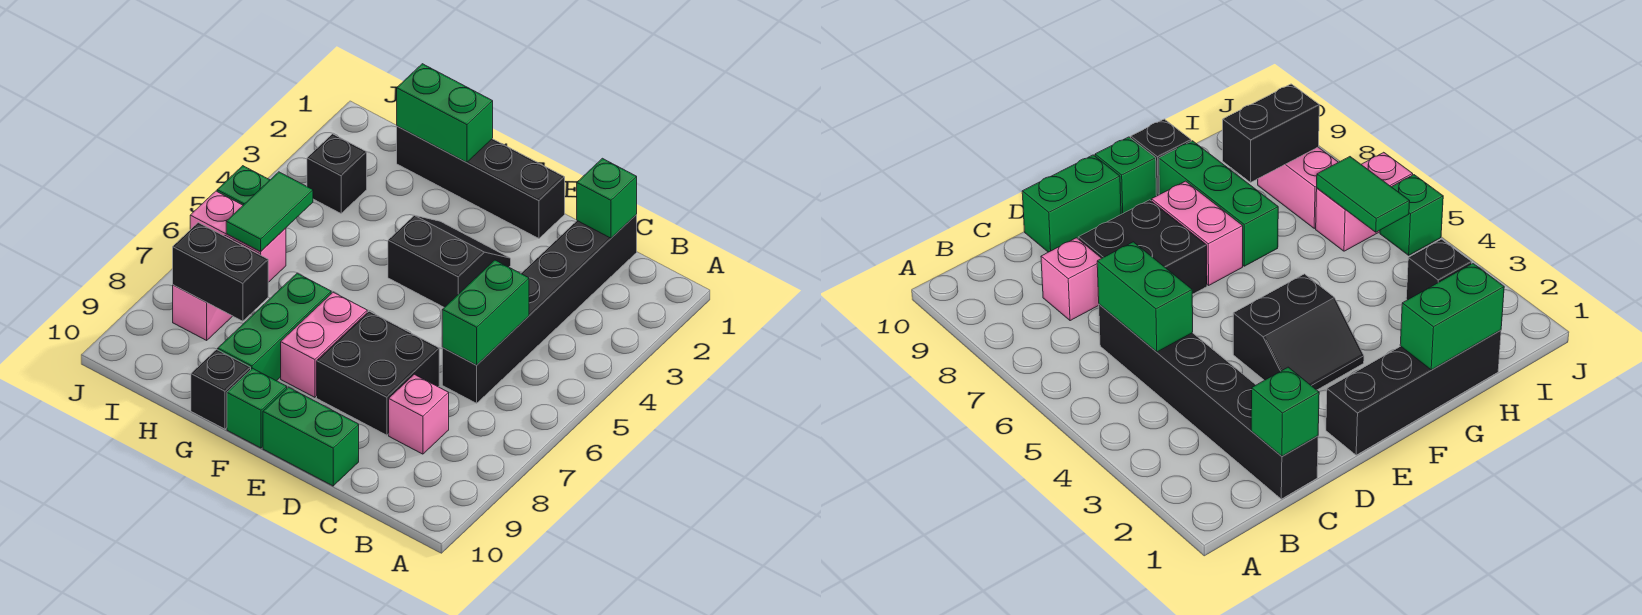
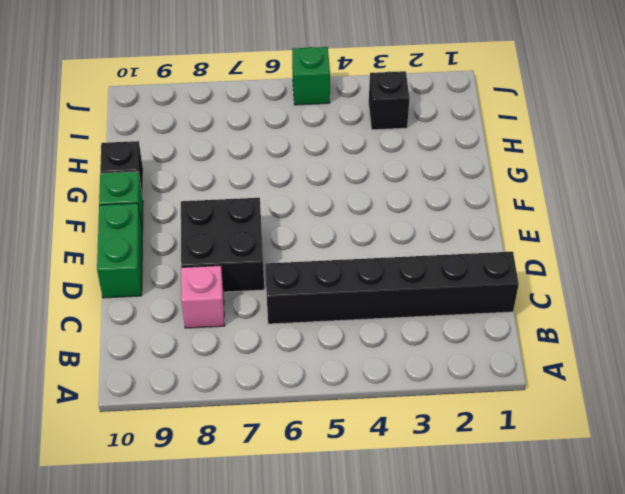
none -> black brick E1:H1 level 1
none -> black slope E3:F4 level 1 top 4
none -> pink brick F7:F8 level 1

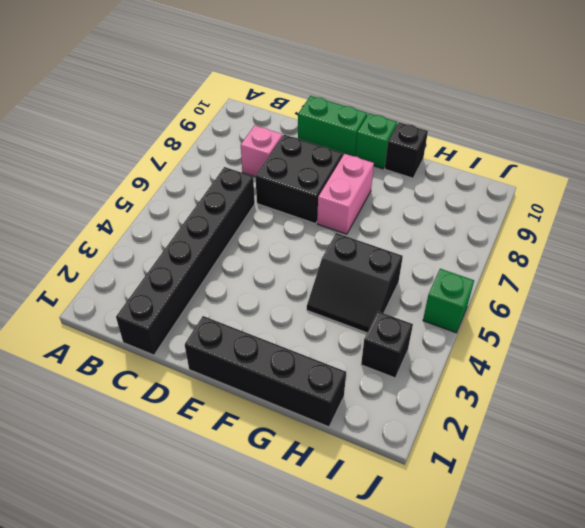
black slope G4:H5 level 1 top 5 -> black slope E3:F4 level 1 top 4
none -> green brick G7:G9 level 1
none -> pink brick I6:J6 level 1
none -> pink brick I7:I8 level 1

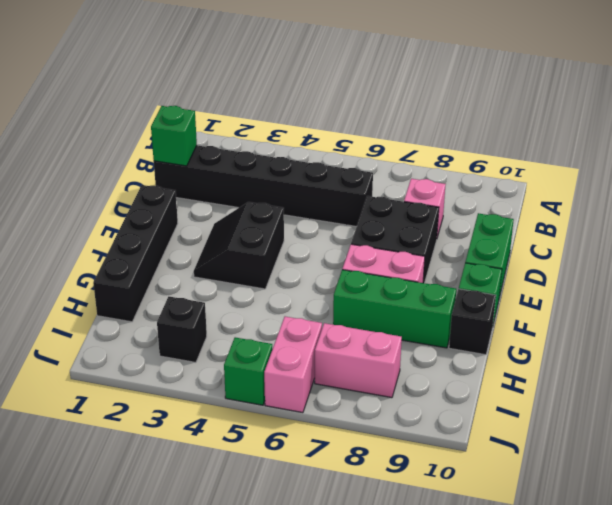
none -> green brick C5:C6 level 2
none -> green brick G1:H1 level 2
none -> black brick H8:I8 level 2

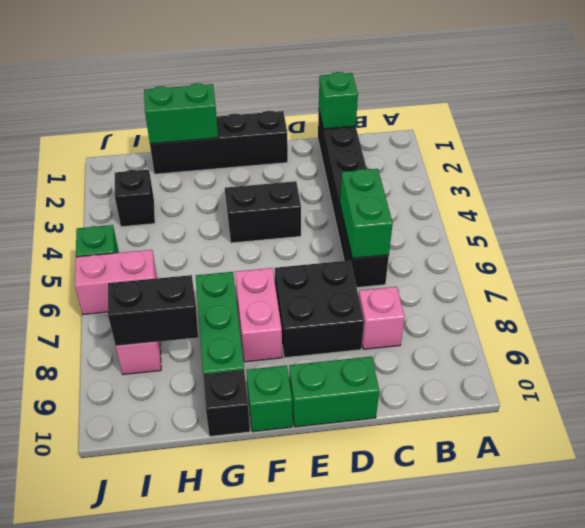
none -> green tile I5:I6 level 2

